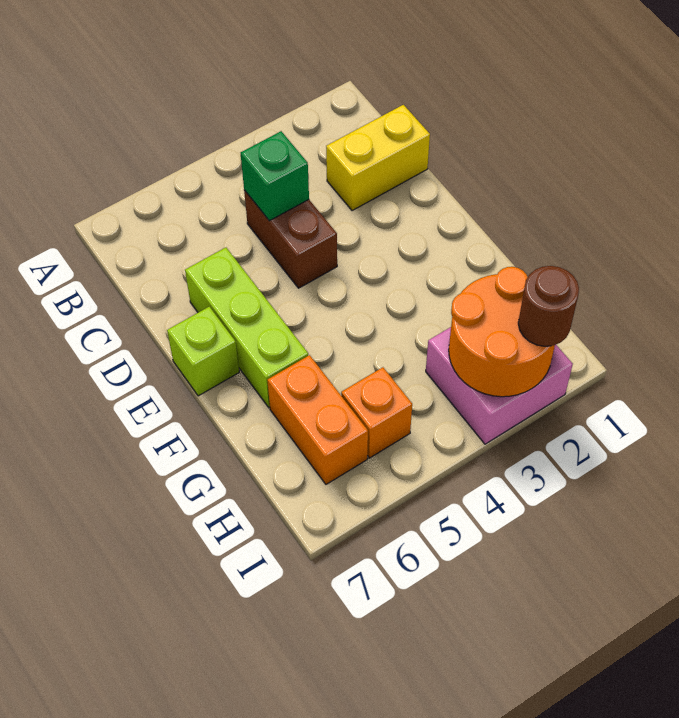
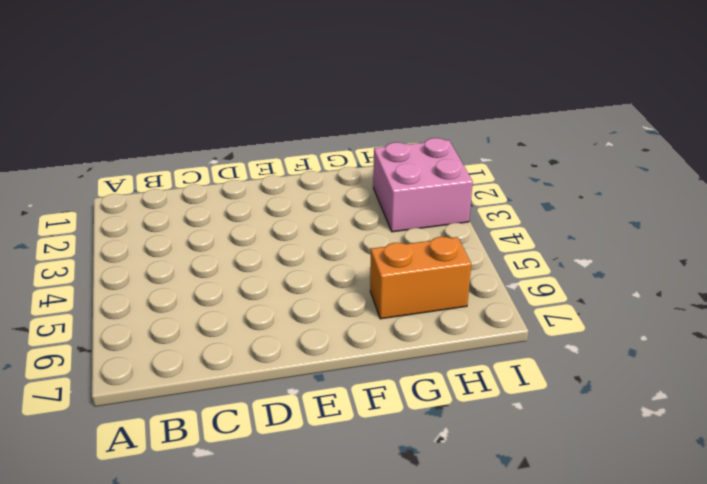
none -> yellow brick C1:C2 level 1
none -> brown brick C4:D4 level 1

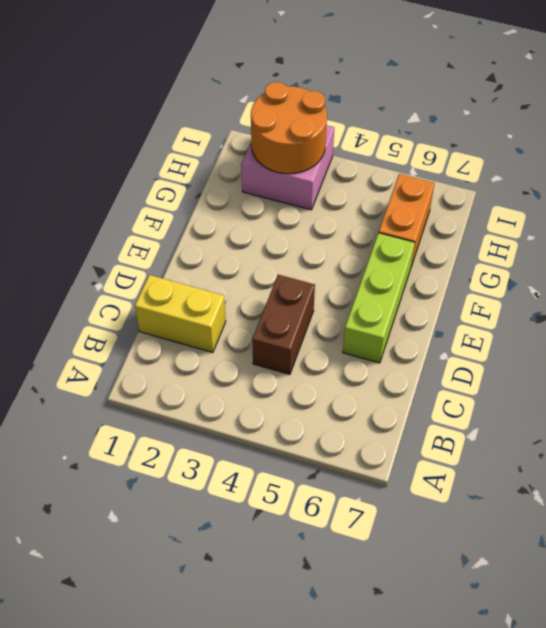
none -> lime brick E7 level 1
none -> orange brick H5 level 1

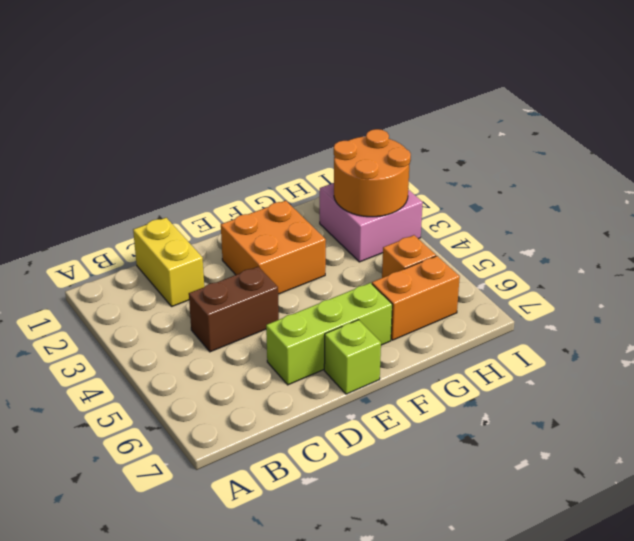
orange brick E2:F3 level 1 -> none
none -> green brick C4 level 2
none -> brown round brick I2 level 3

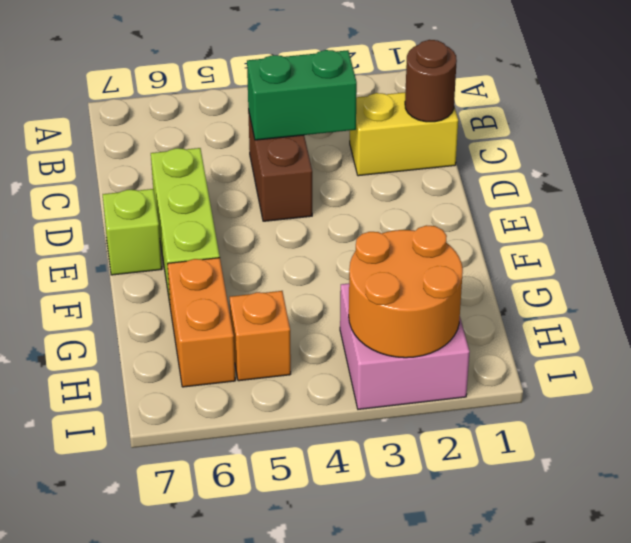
brown round brick C1 level 2 -> brown round brick I2 level 3
green brick C3:C4 level 2 -> green brick C4 level 2

